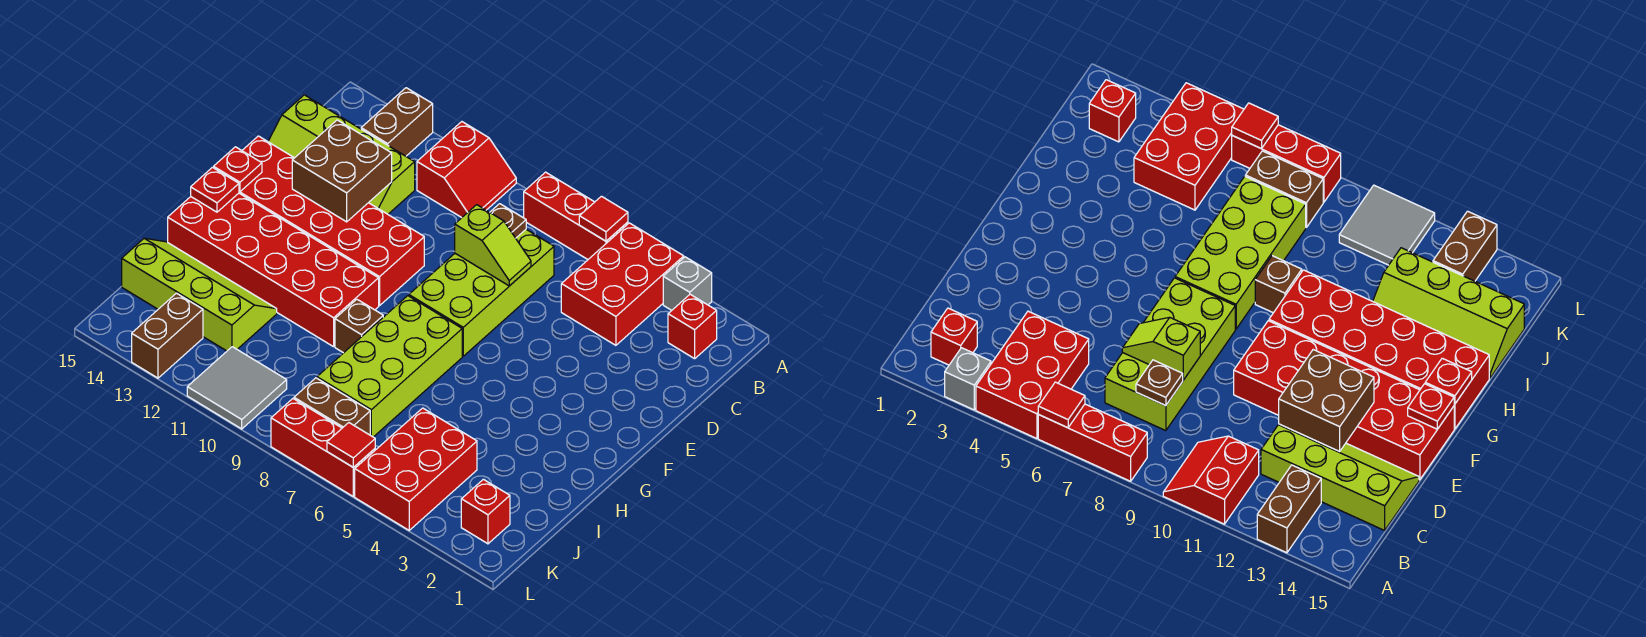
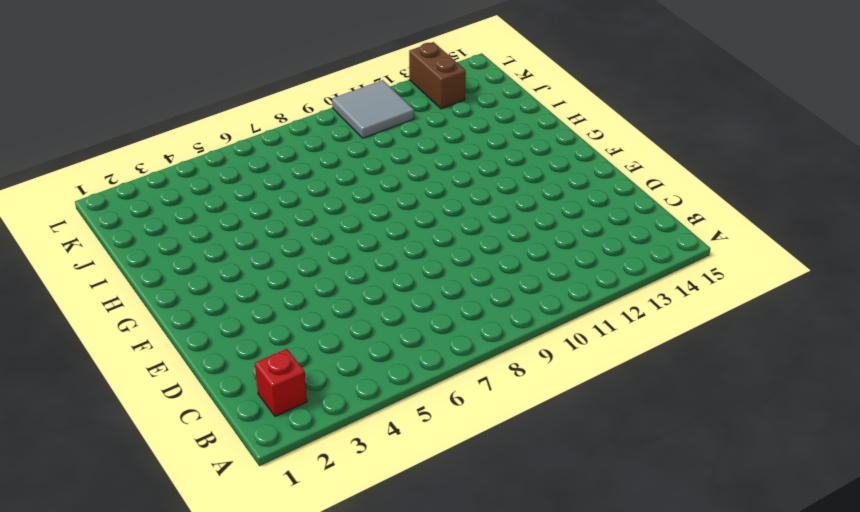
none -> grey brick A3 level 1
none -> red brick A4:C5 level 1
none -> red brick A6:A8 level 1

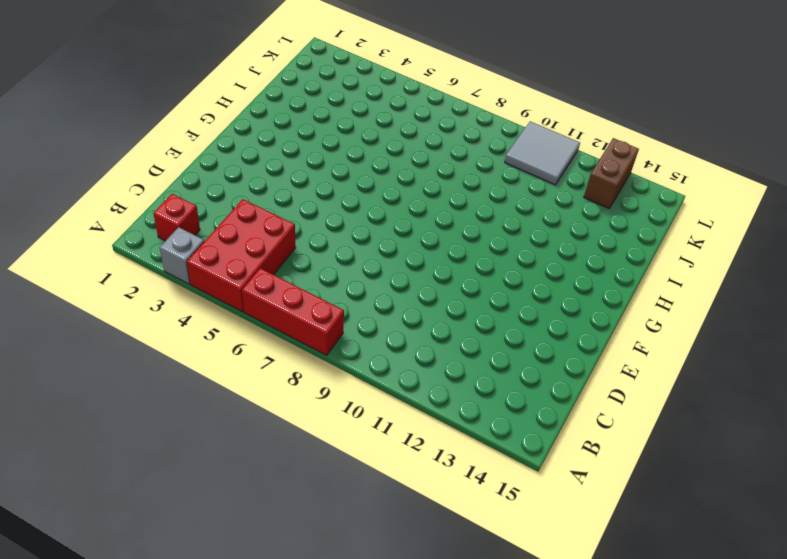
none -> red slope A10:B11 level 1 top 11
none -> brown brick A13:B13 level 1
none -> lime brick C7:F8 level 1

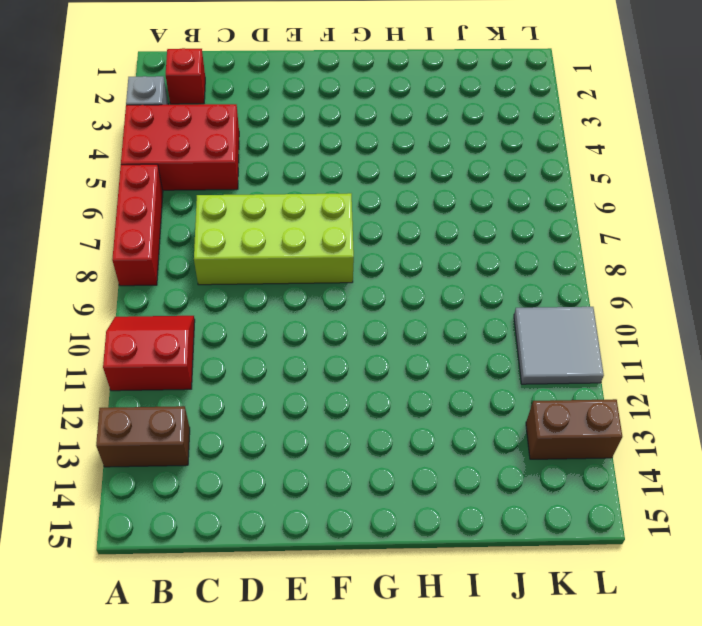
none -> lime slope C12:D15 level 1 top C
none -> red brick E10:F15 level 1
none -> lime brick G7:J8 level 1

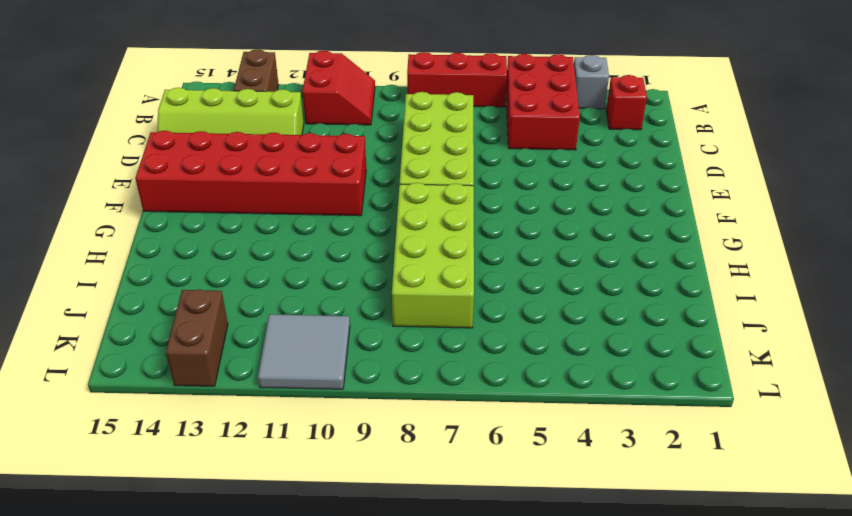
none -> red brick G10:H15 level 1
none -> brown brick H9 level 1
none -> lime slope I12:J15 level 1 top J

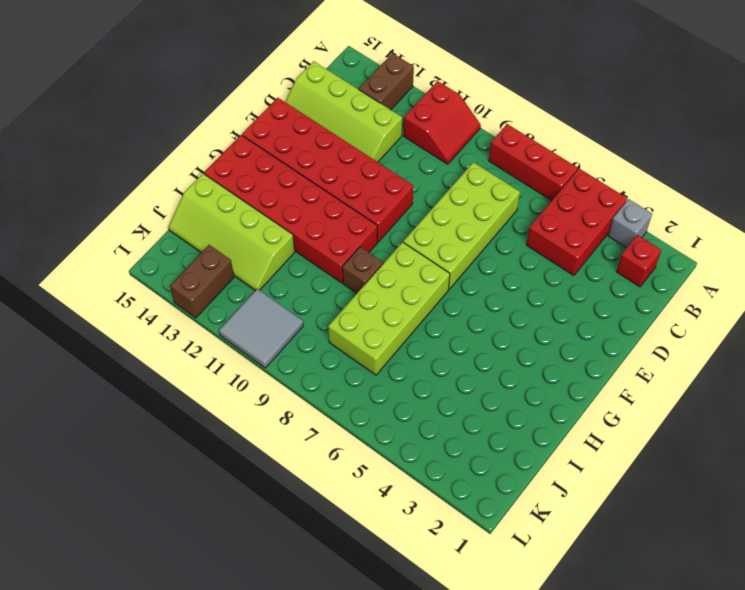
lime slope I12:J15 level 1 top I -> lime slope I12:J15 level 1 top J
none -> red brick J4:L5 level 1
none -> red brick K2 level 1
none -> brown brick K7:K8 level 1

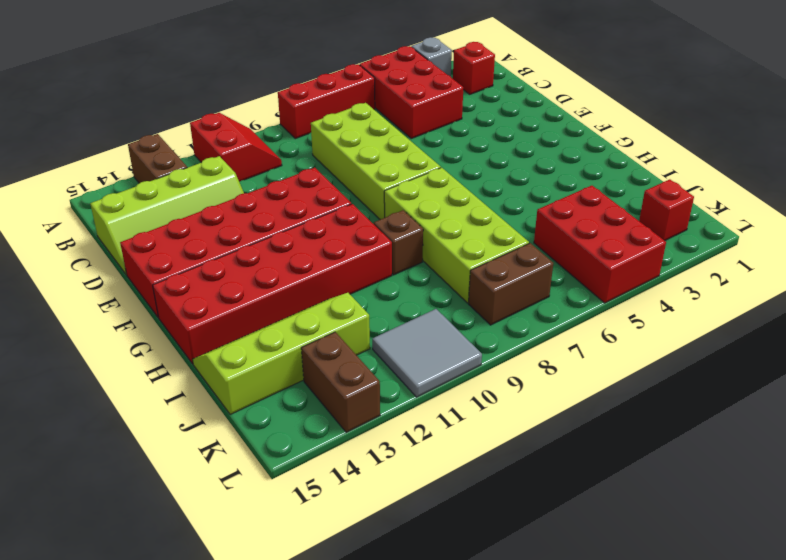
none -> red brick L6:L8 level 1
none -> red tile A6 level 2
none -> brown plate C8 level 2

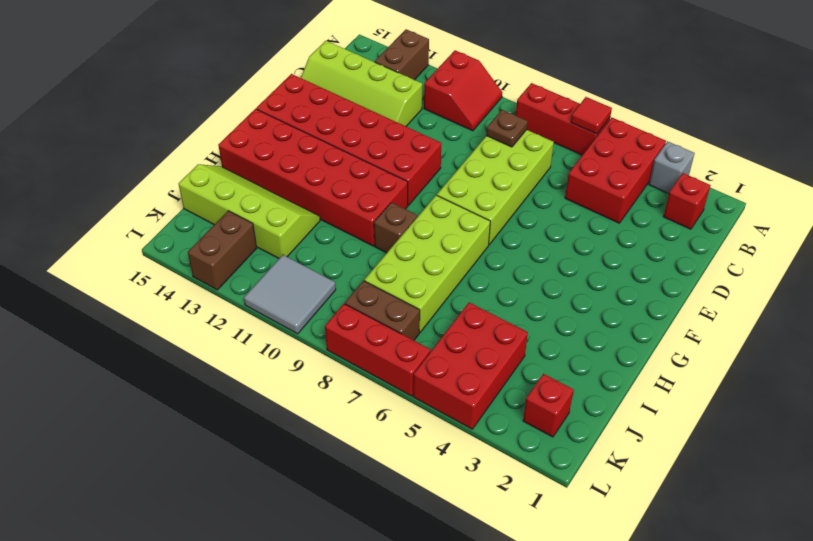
none -> lime slope D7:D8 level 2 top 8
none -> brown brick D12:E13 level 2
none -> red plate F15 level 2

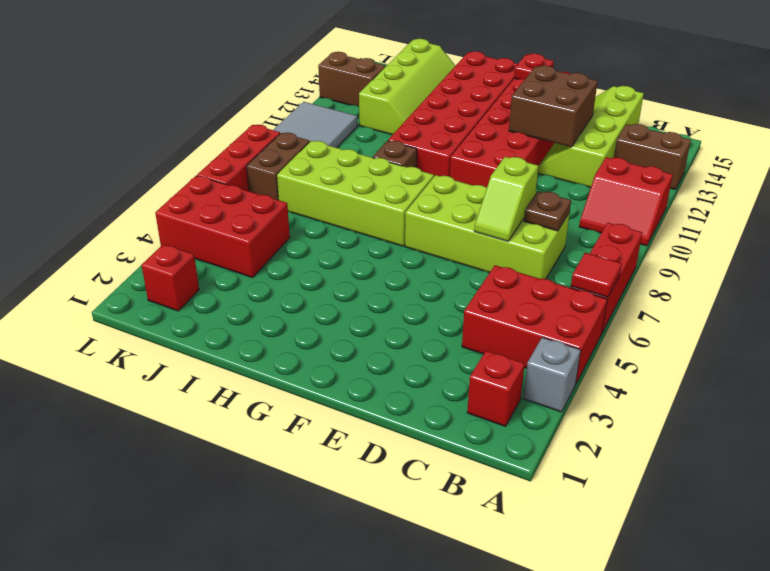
none -> red plate G15 level 2
none -> red tile L6 level 2

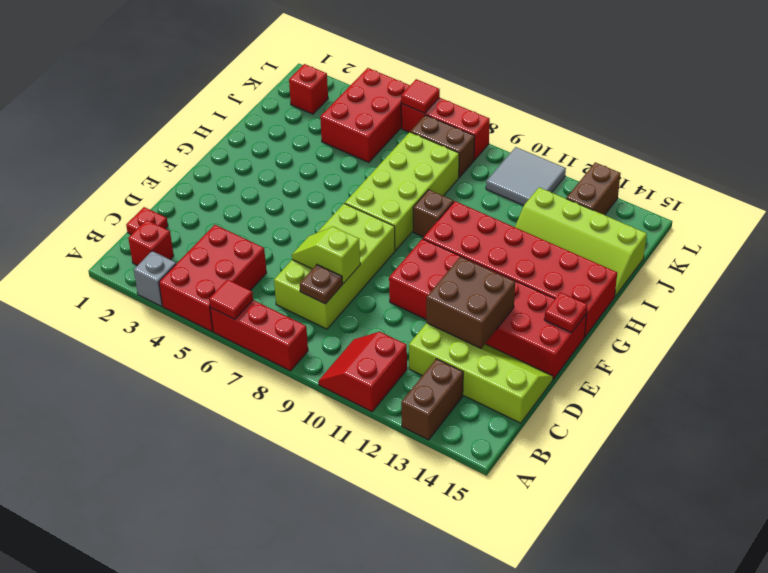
red plate C1 level 1 -> red plate G15 level 2

